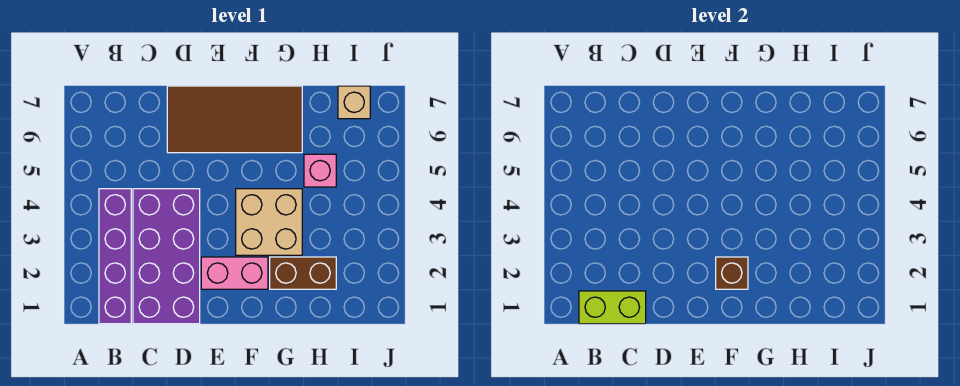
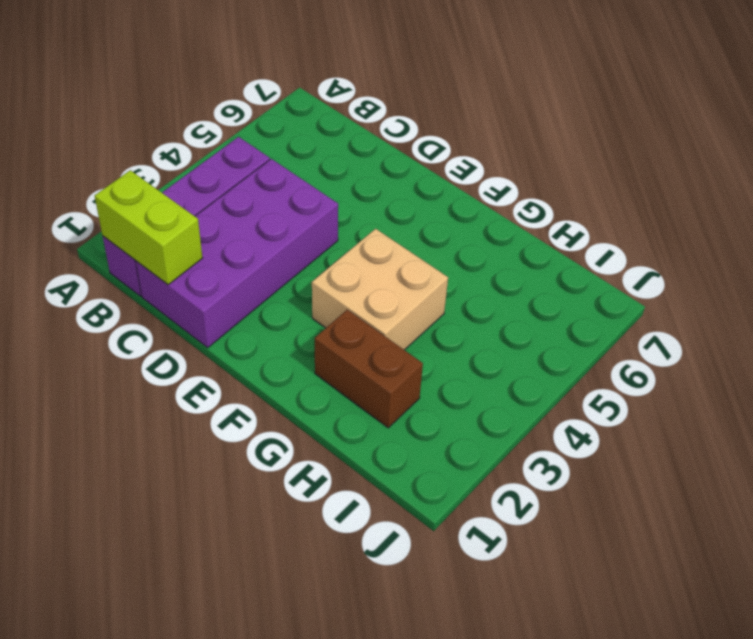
none -> brown tile D6:G7 level 1
none -> pink brick E2:F2 level 1

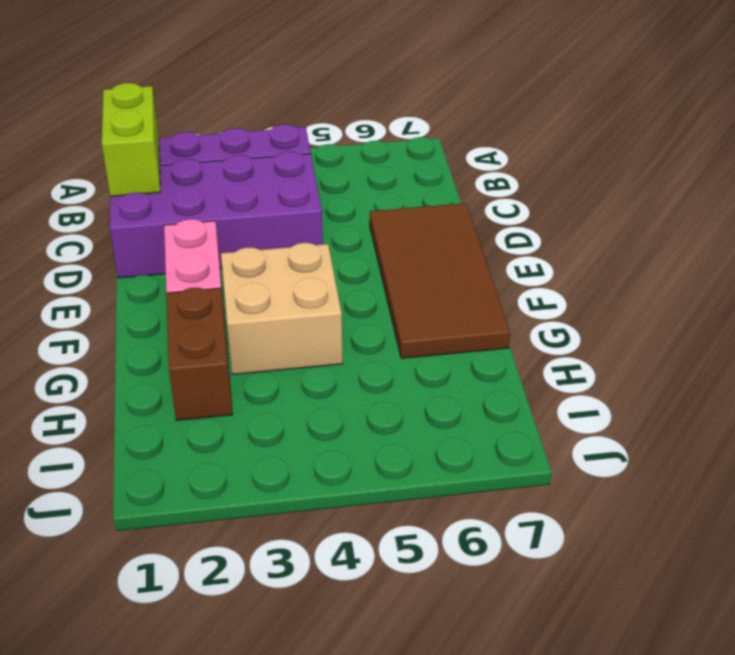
none -> pink brick H5 level 1
none -> tan brick I7 level 1

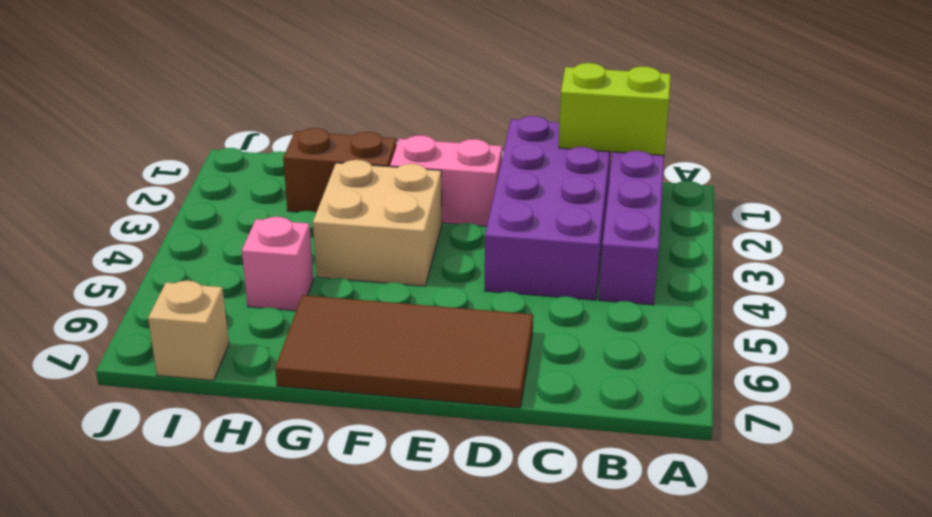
none -> brown brick F2 level 2

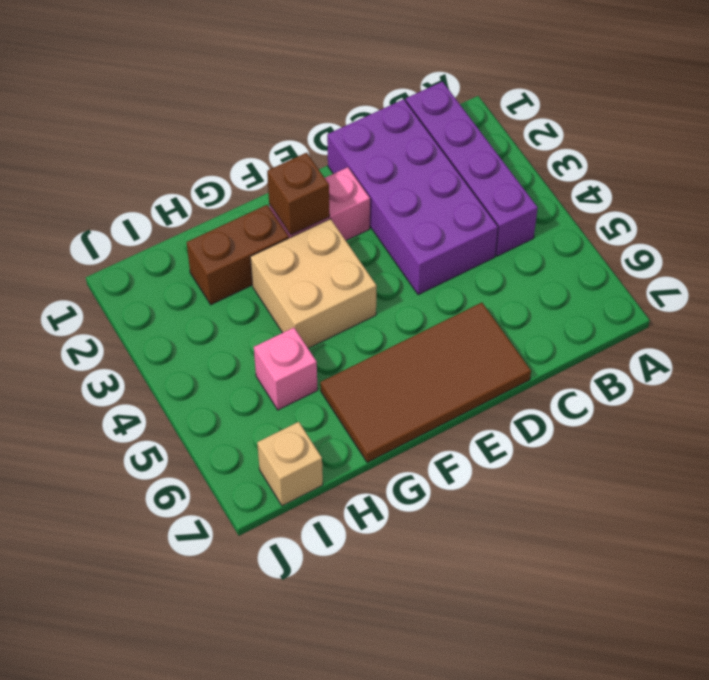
none -> lime brick B1:C1 level 2

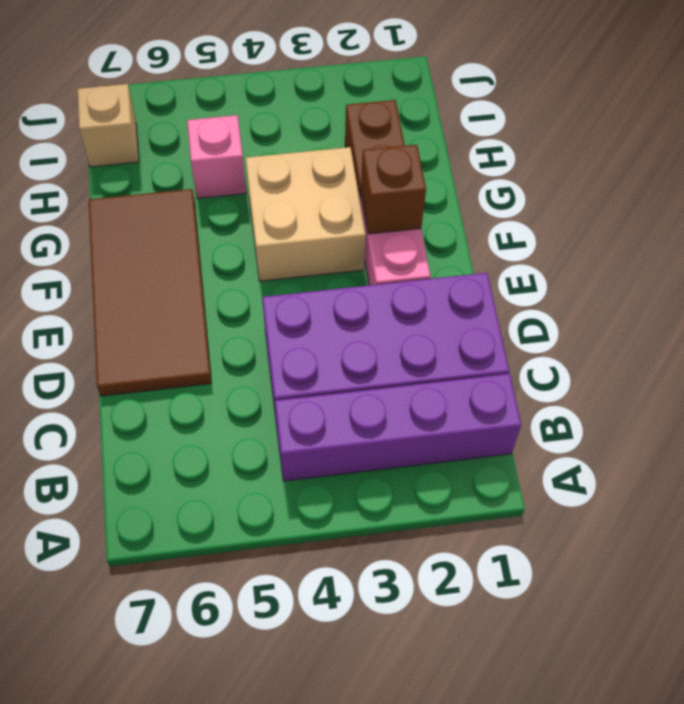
none -> lime brick B1:C1 level 2

